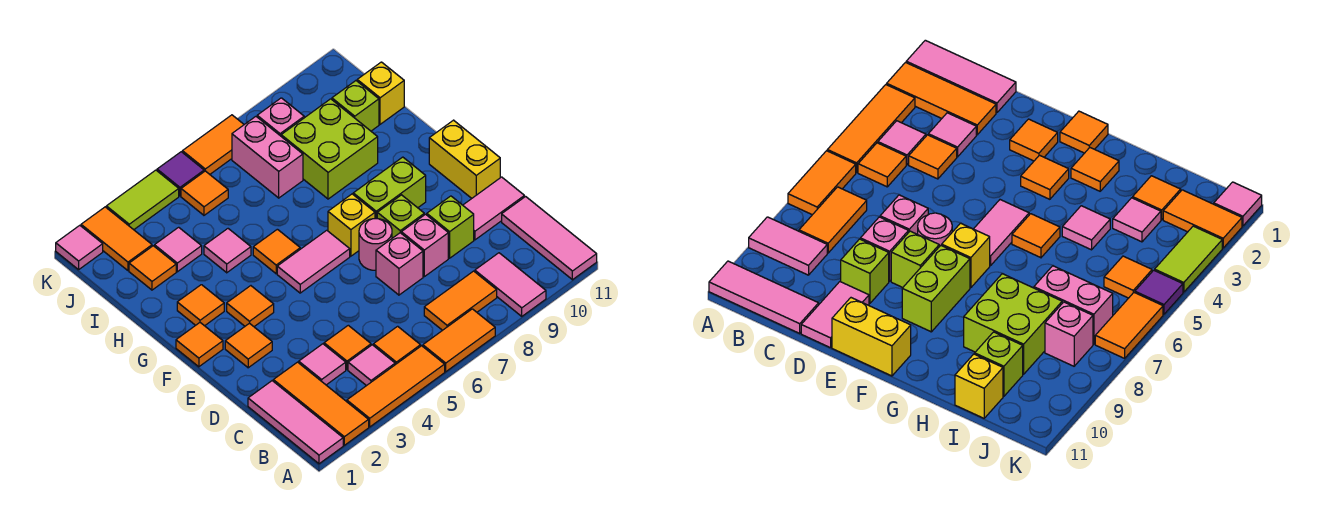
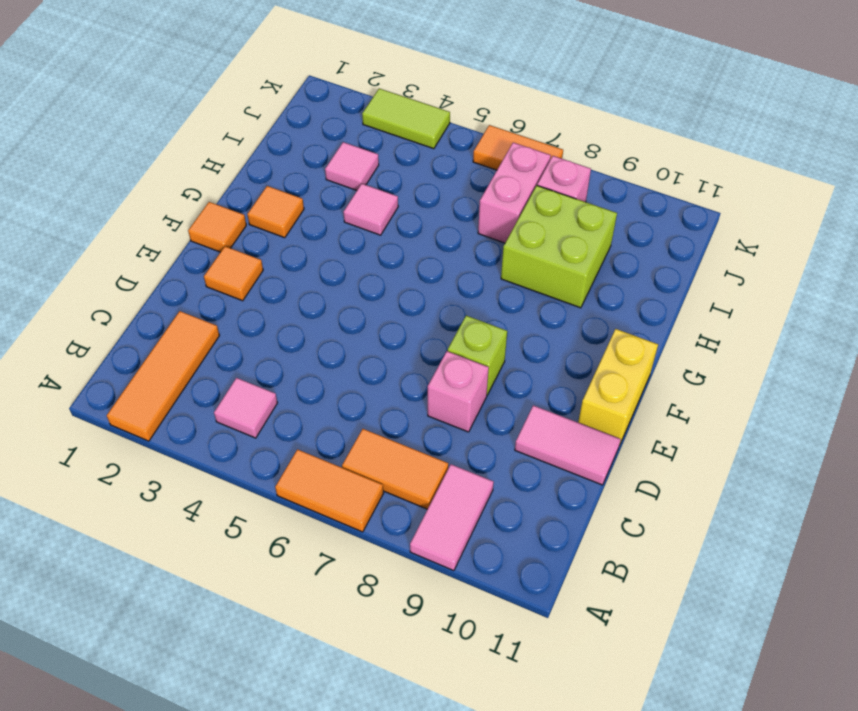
none -> pink tile A1:C1 level 1
none -> orange tile A3:A5 level 1
none -> pink tile A11:C11 level 1
none -> orange tile B5 level 1

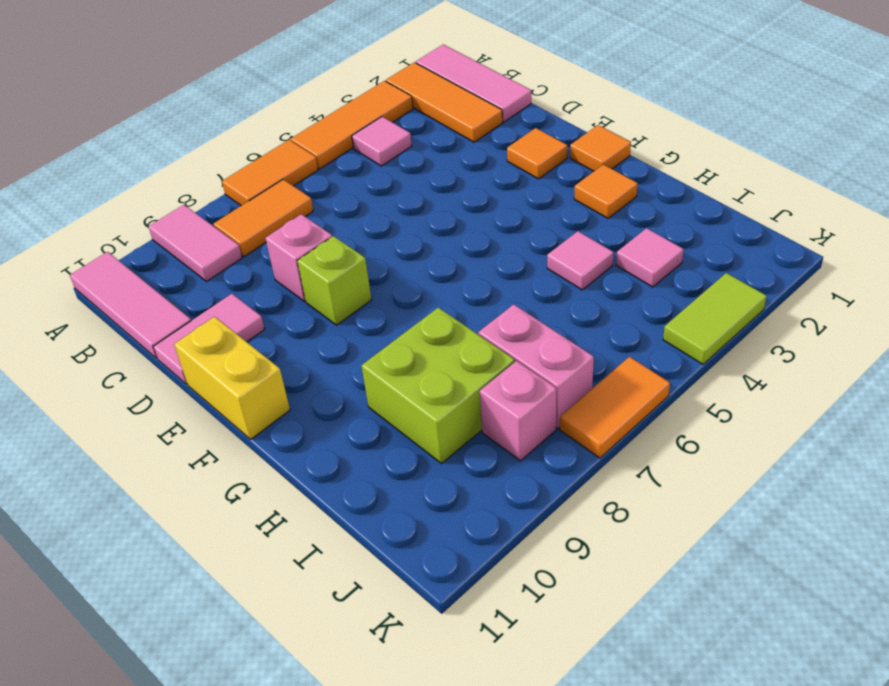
none -> orange tile B5 level 1
none -> pink tile C3 level 1
none -> orange tile C4 level 1
none -> pink brick D7 level 1

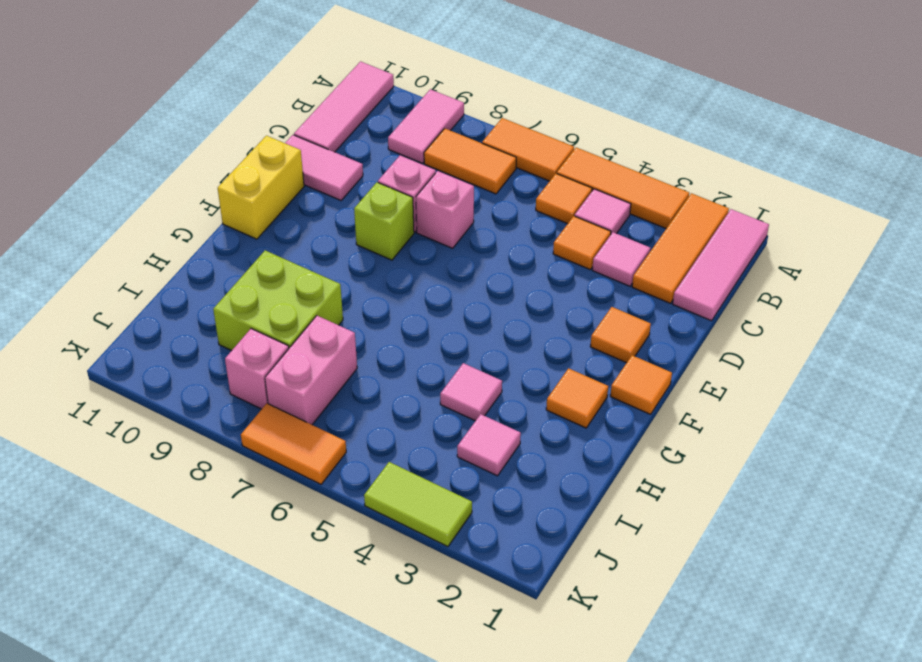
none -> lime brick D9 level 1
none -> pink round brick E7 level 1
none -> orange tile F3 level 1
none -> pink tile F5:F6 level 1

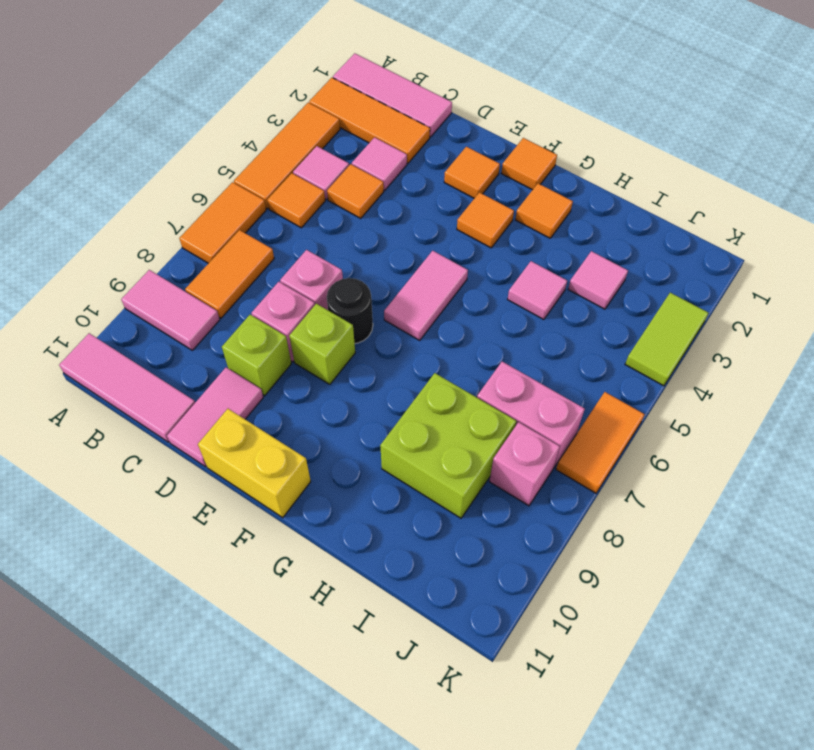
black round brick E7 level 1 -> pink round brick E7 level 1
none -> yellow brick F7 level 1
none -> lime brick F8:F9 level 1
none -> orange tile G5 level 1
none -> orange tile I2 level 1

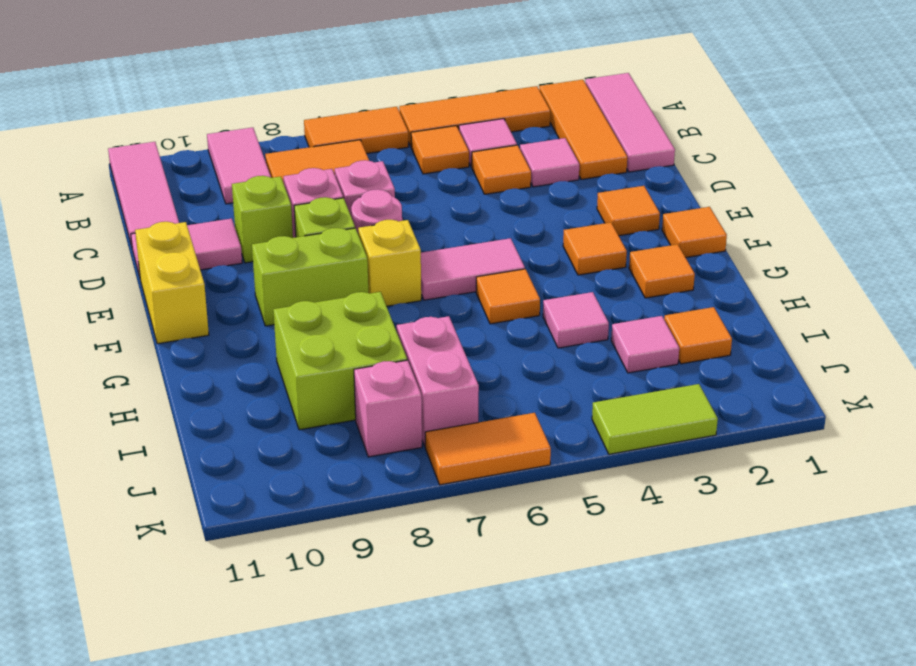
none -> lime brick I10 level 1
none -> yellow brick I11 level 1
none -> orange tile J2:K2 level 1
none -> orange tile J5 level 1

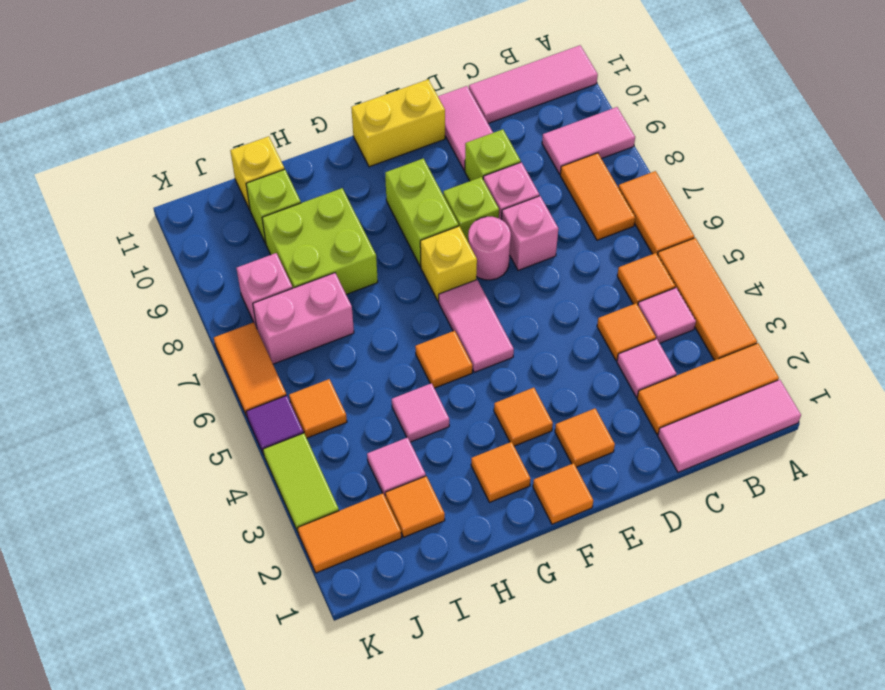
none -> pink tile K1 level 1

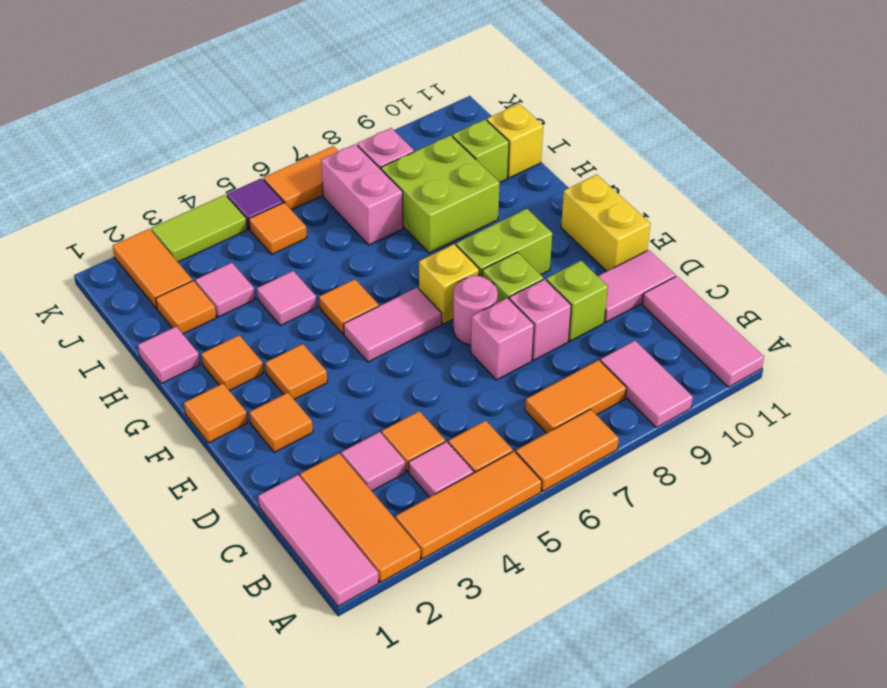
pink tile H1 level 1 -> pink tile K1 level 1

